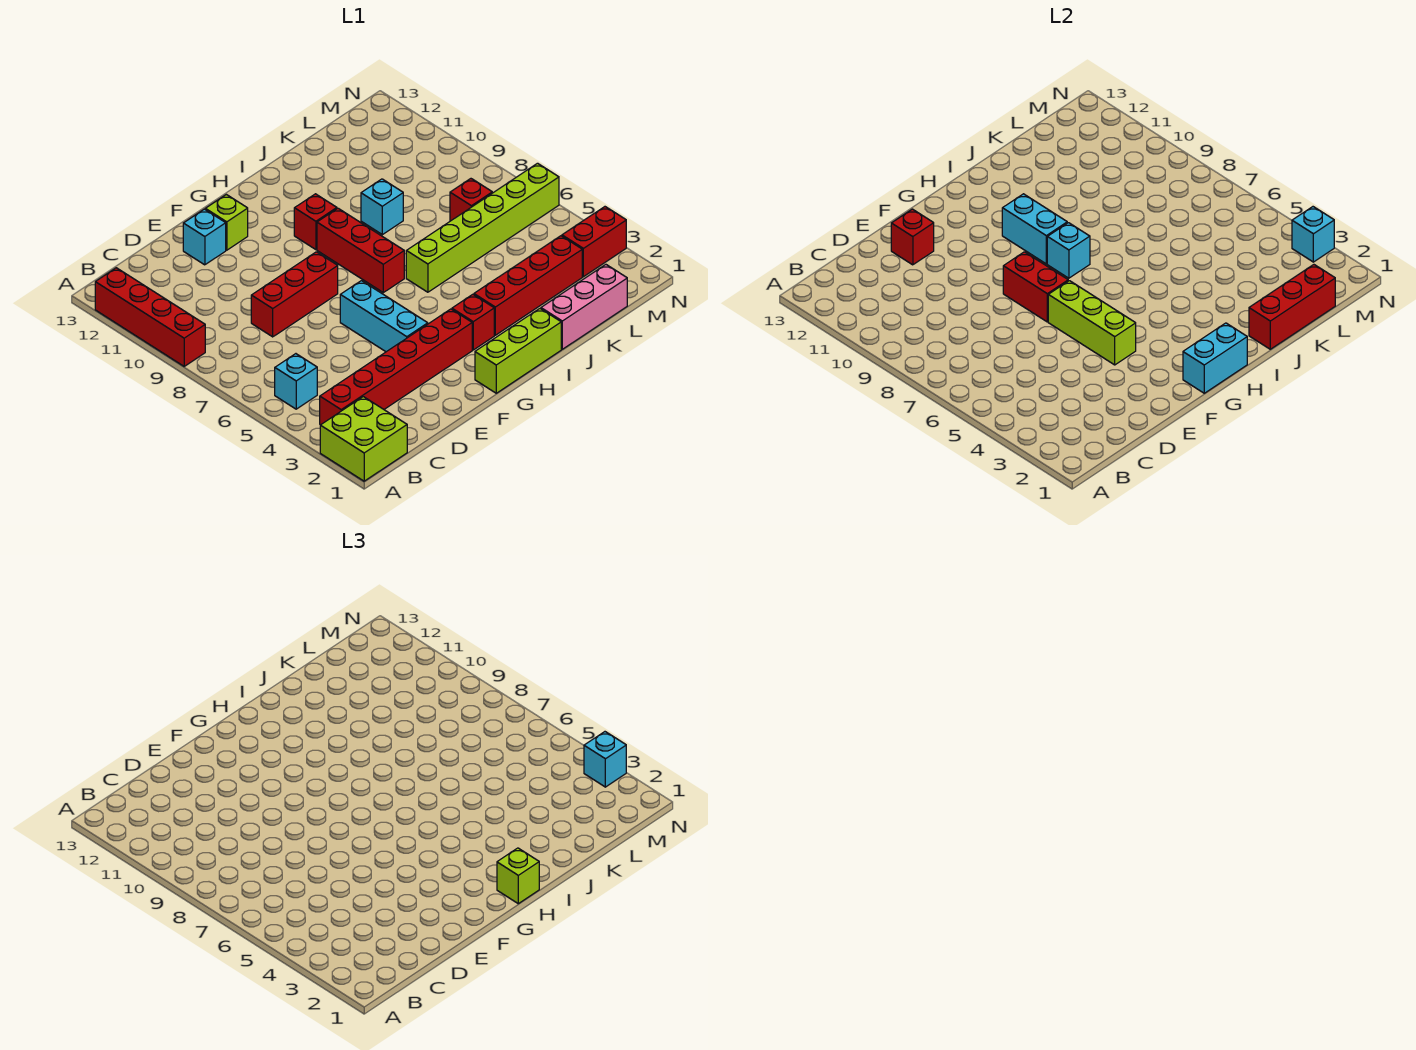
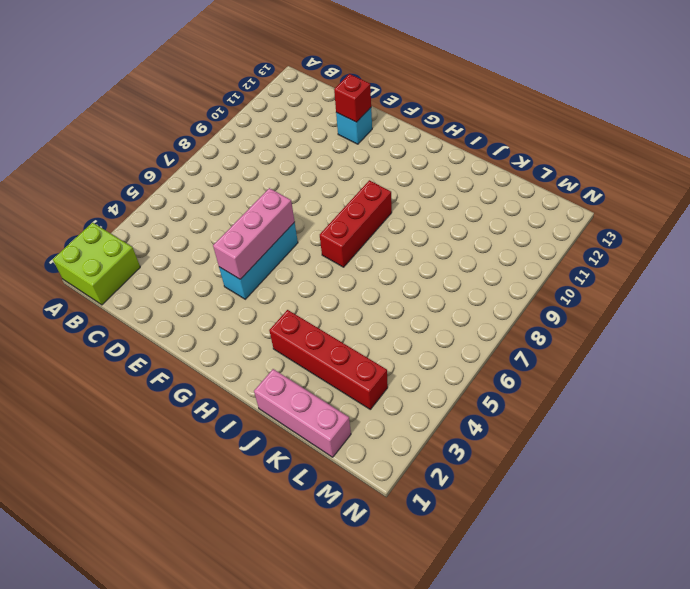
pink brick F4:F6 level 2 -> lime brick F4:F6 level 2
none -> red brick A9:A12 level 1
none -> red brick B3:G3 level 1
none -> cyan brick B5 level 1

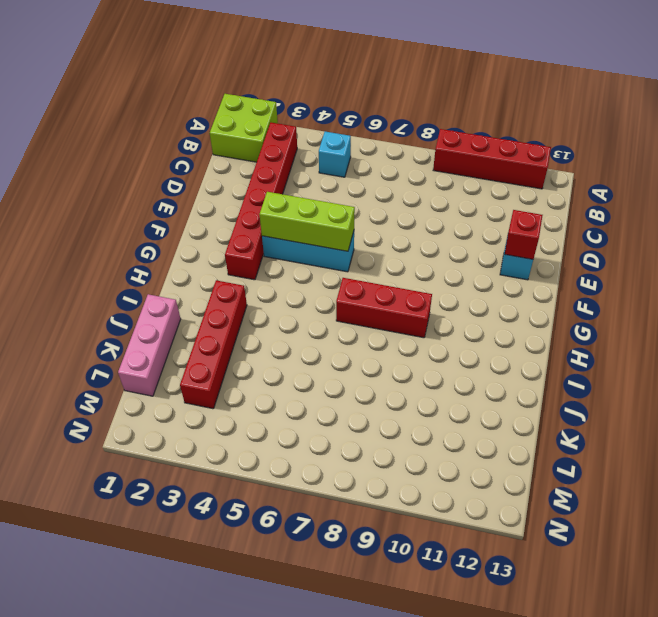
none -> red brick D8:F8 level 1
none -> lime brick F12 level 1
none -> lime brick G1:I1 level 1

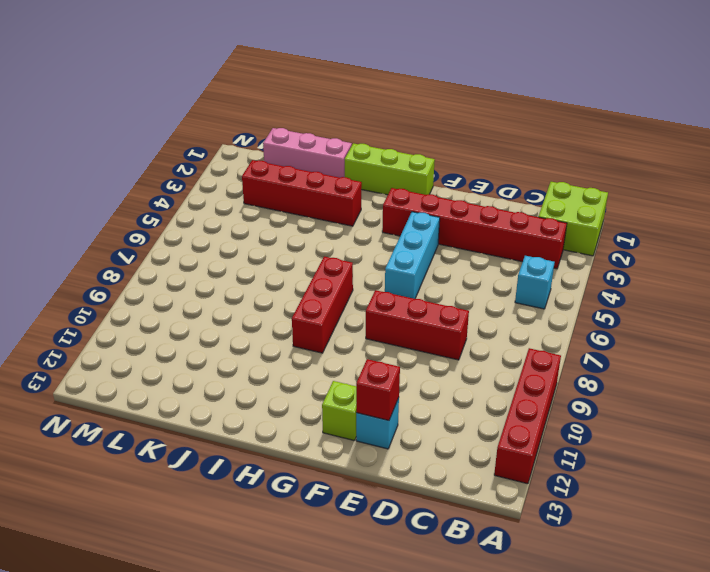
none -> red brick H3 level 1
none -> red brick H10 level 1
none -> lime brick I6:N6 level 1

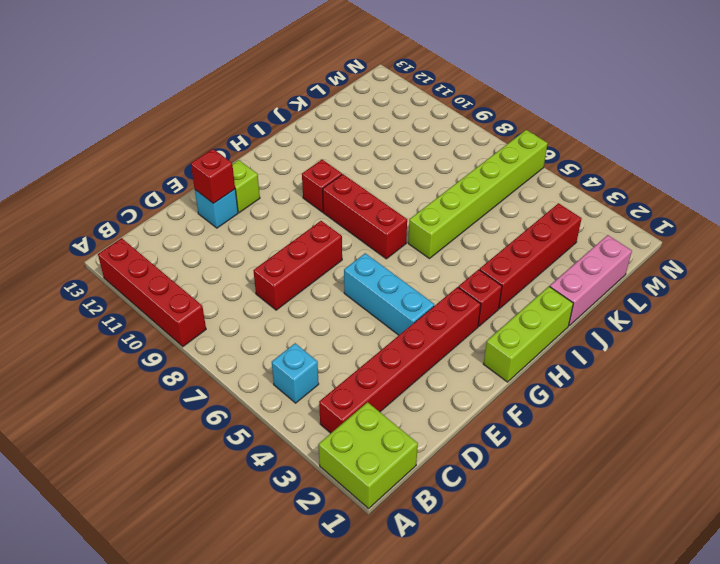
none -> cyan brick J9 level 1
none -> red brick L7 level 1
none -> red brick M3:N3 level 1

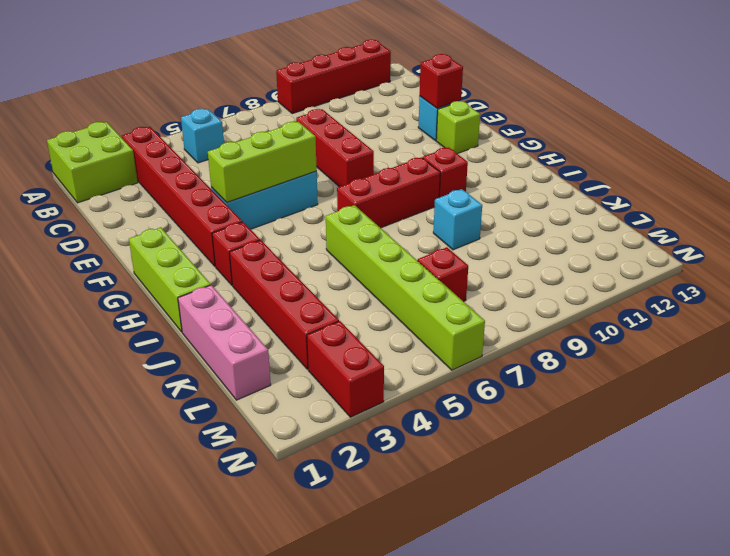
none -> red brick F7:F8 level 2
none -> cyan brick G1:H1 level 2
none -> cyan brick H8 level 2

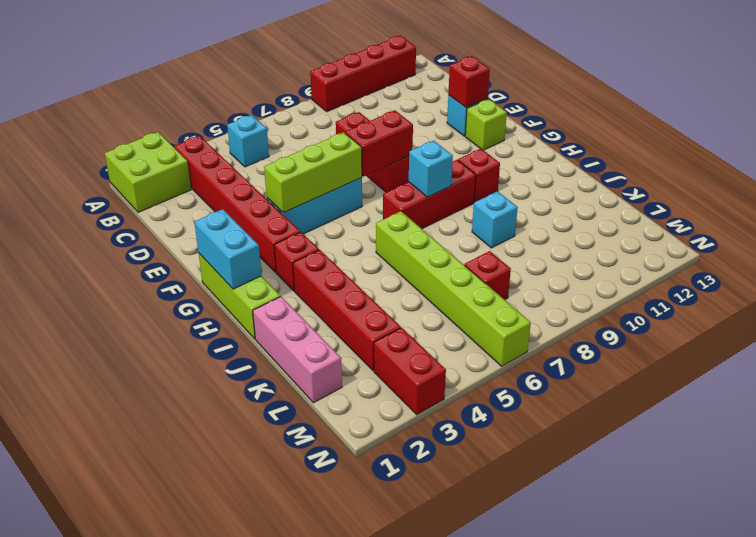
none -> cyan brick H9:H10 level 2
none -> red brick J1:L1 level 2
none -> cyan brick N3 level 2

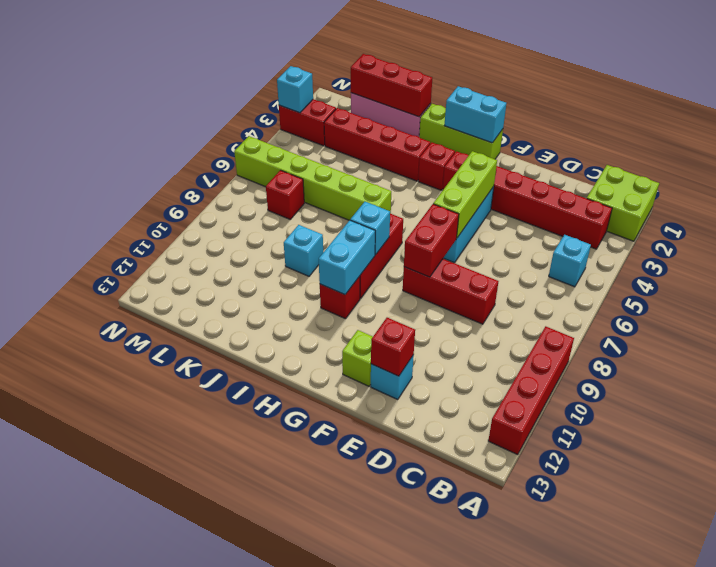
none -> lime brick H1 level 3
none -> cyan brick N3 level 3

